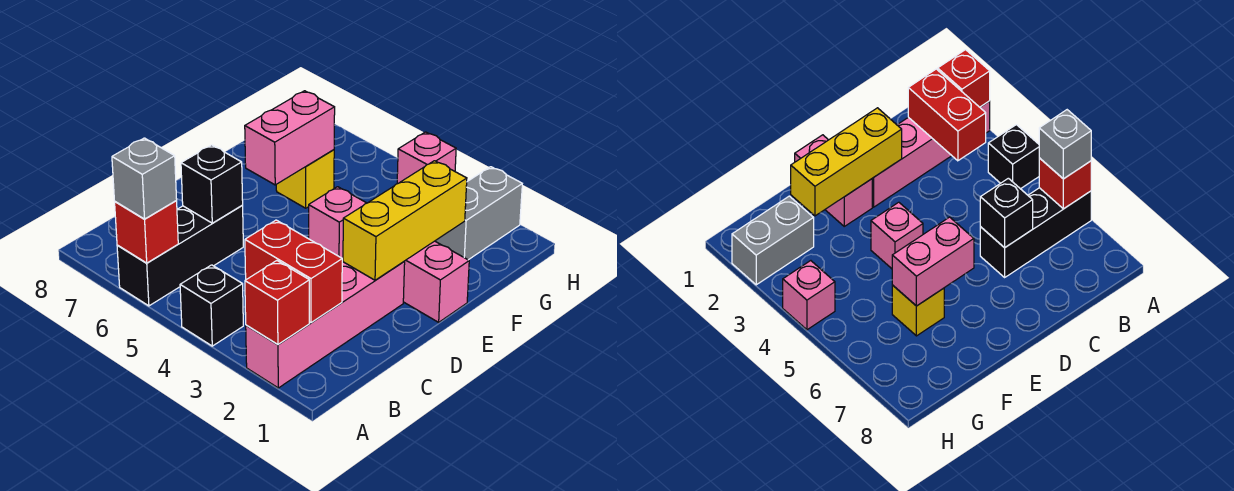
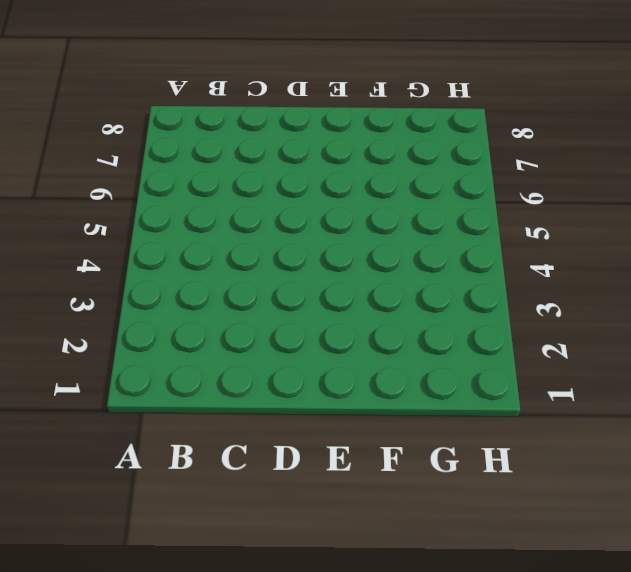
none -> pink brick A2:D2 level 1
none -> black brick A4 level 1
none -> black brick A6:C6 level 1

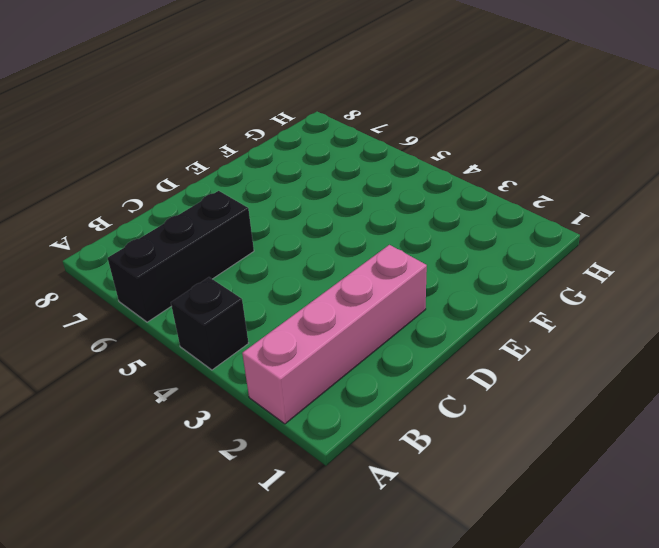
none -> pink brick E1:E2 level 1
none -> pink brick E4 level 1
none -> yellow brick F6 level 1

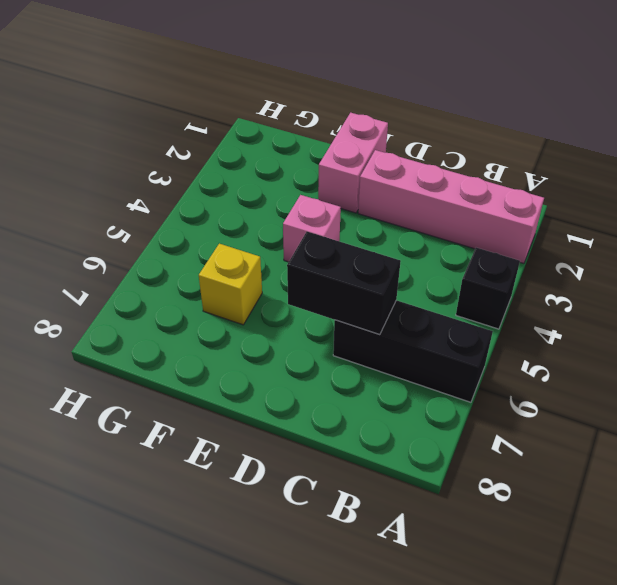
black brick C6:D6 level 2 -> black brick C6 level 2
none -> grey brick G2:H2 level 1
none -> pink brick H4 level 1
none -> red brick A2 level 2

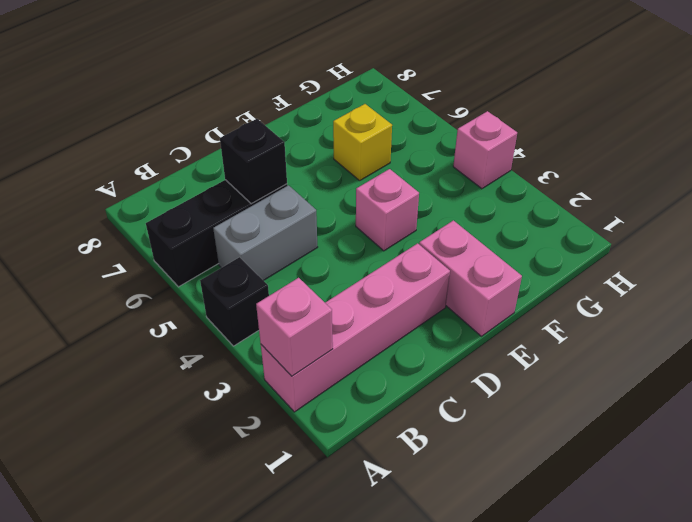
pink brick A2 level 2 -> red brick A2 level 2
grey brick B5:C5 level 1 -> grey brick G2:H2 level 1
none -> red brick A6 level 2
none -> red brick B2:B3 level 2
none -> yellow brick D2:F2 level 2

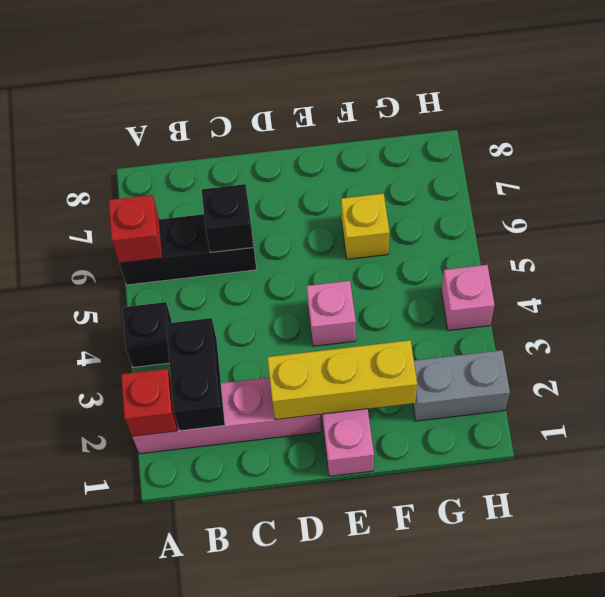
black brick B2:B3 level 2 -> red brick B2:B3 level 2
none -> pink brick E6:F6 level 2
none -> grey brick A6 level 3

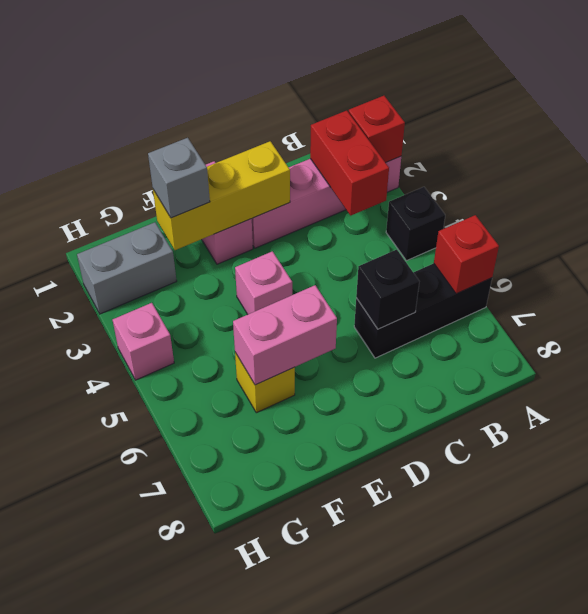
grey brick F2 level 3 -> grey brick A6 level 3

